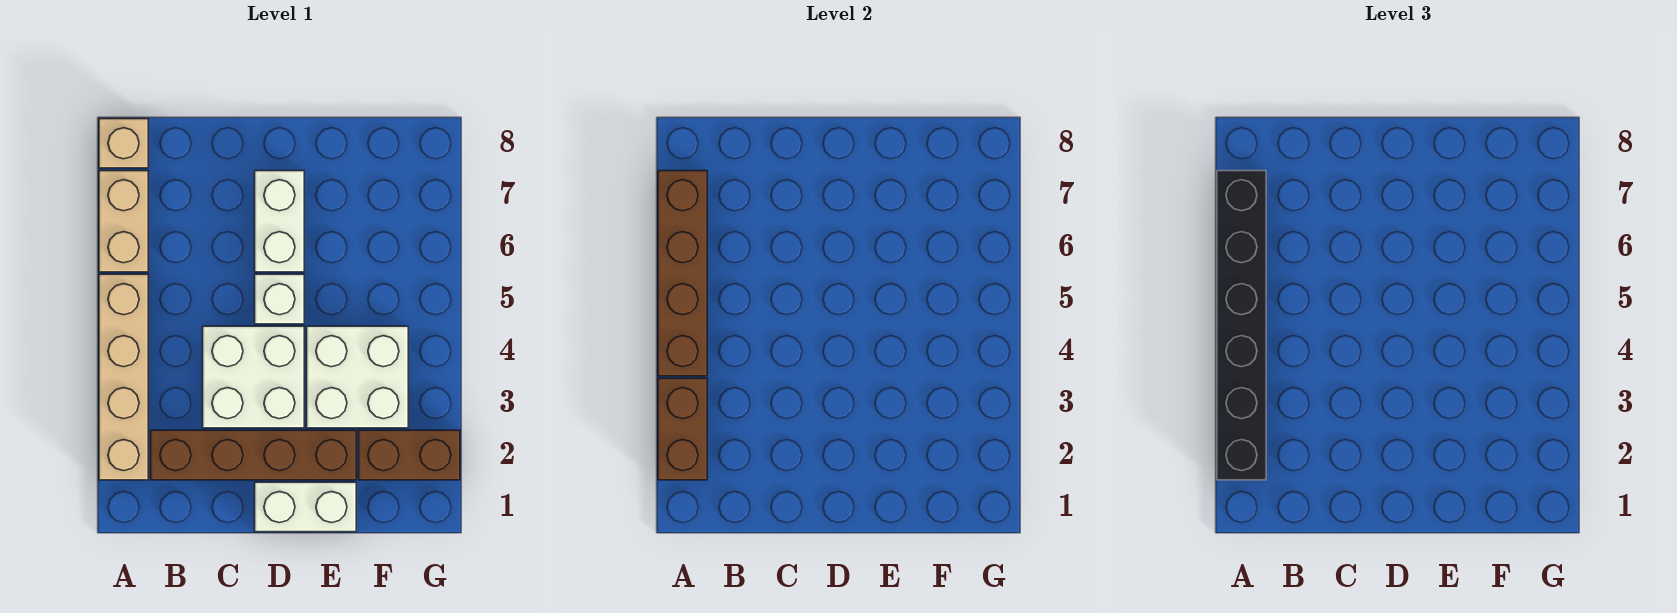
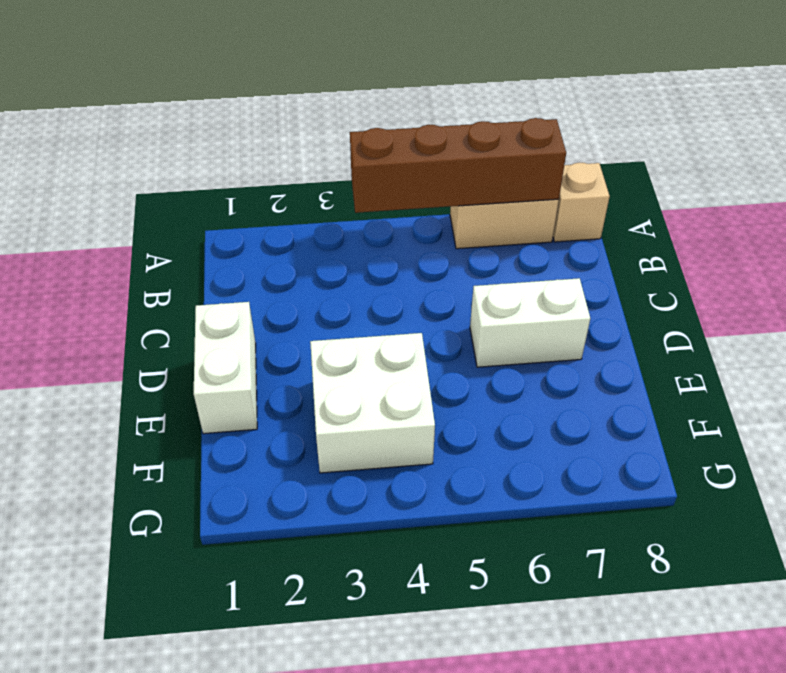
none -> tan brick A2:A5 level 1
none -> brown brick B2:E2 level 1
none -> white brick C3:D4 level 1

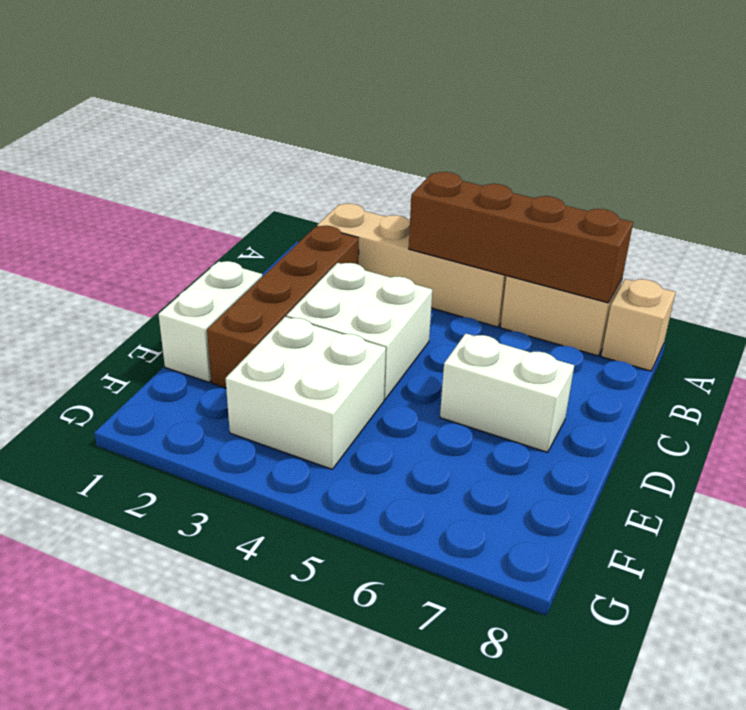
none -> white brick D5 level 1
none -> brown brick F2:G2 level 1
none -> brown brick A2:A3 level 2

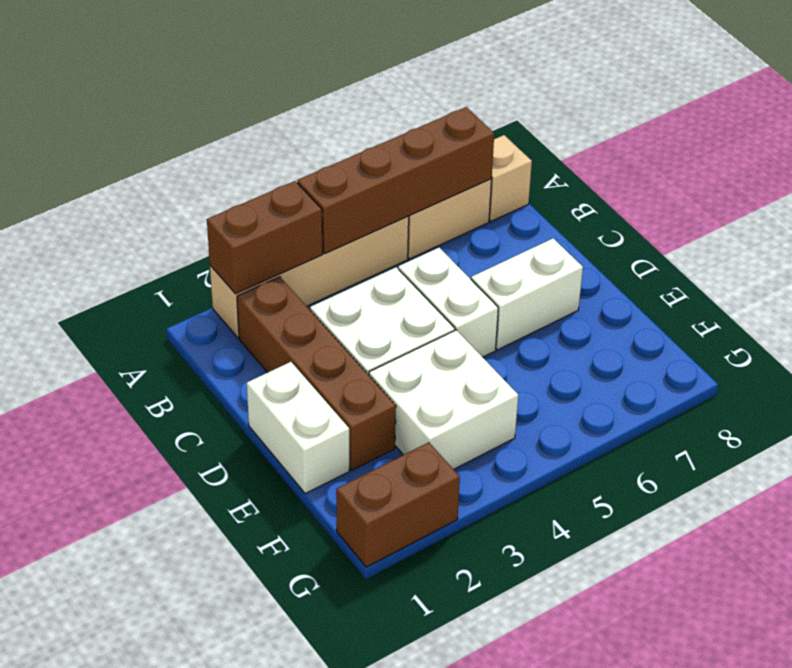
white brick C5:D5 level 1 -> white brick D5 level 1
brown brick G1:G2 level 1 -> brown brick F2:G2 level 1
none -> black brick A2:A7 level 3

